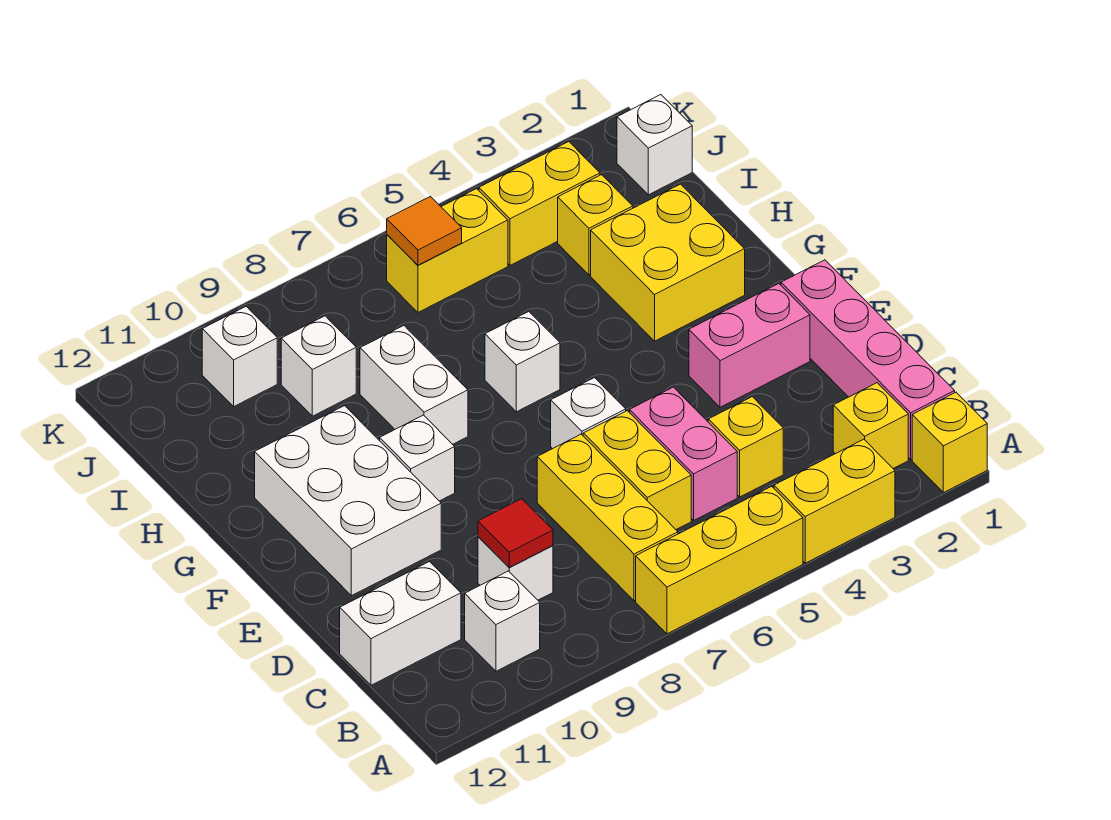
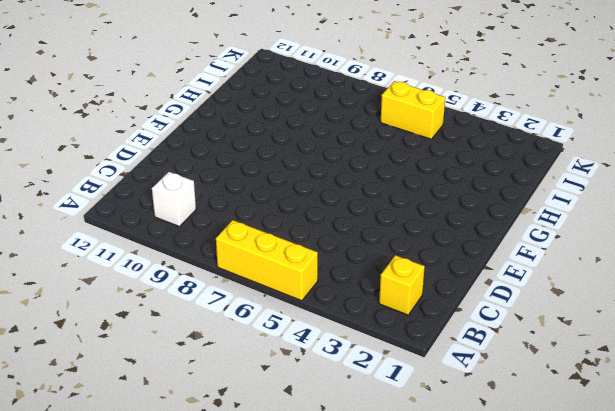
none -> yellow brick A1 level 1
none -> yellow brick A3:A4 level 1
none -> pink brick B1:E1 level 1

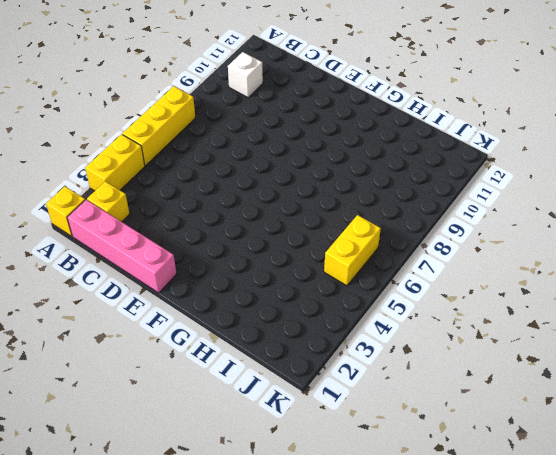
none -> yellow brick B7:D7 level 1
none -> yellow brick C4 level 1
none -> pink brick C5:D5 level 1

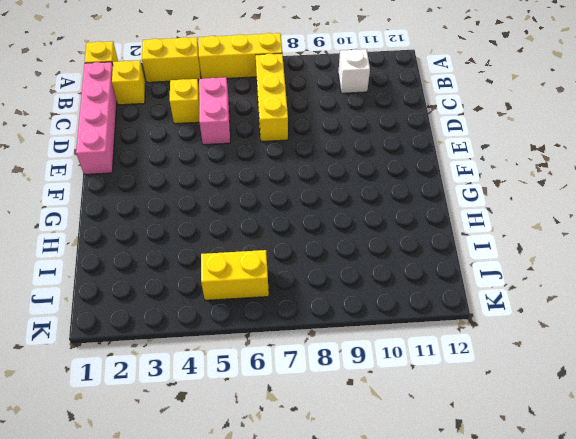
none -> yellow brick C6:D6 level 1
none -> white brick C9 level 1
none -> white brick C11:C12 level 1

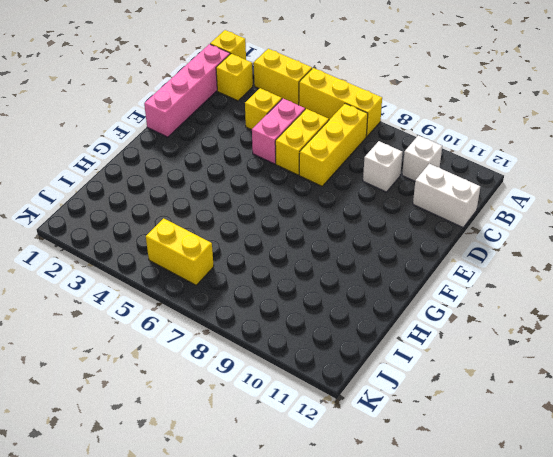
none -> pink brick E2:E3 level 1
none -> white brick E6 level 1
none -> white brick E10:G11 level 1

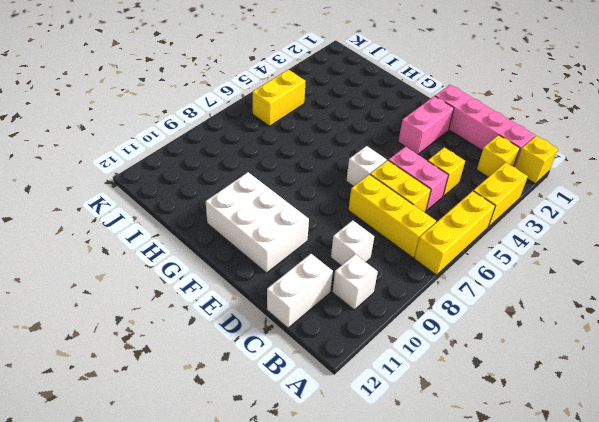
none -> white brick F9 level 1
none -> yellow brick G2:H3 level 1
none -> white brick G6 level 1

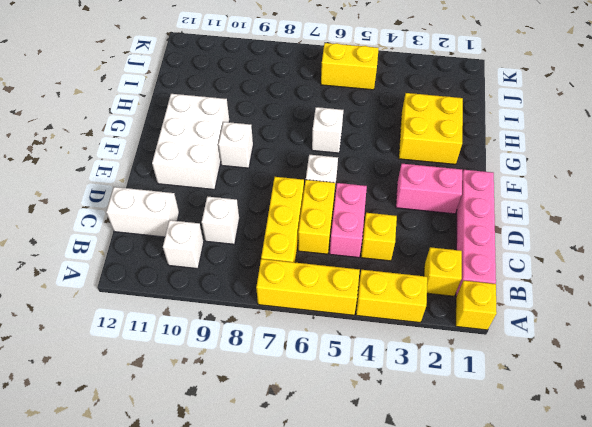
none -> white brick G8:H8 level 1
none -> yellow brick I3 level 1
none -> white brick I9 level 1

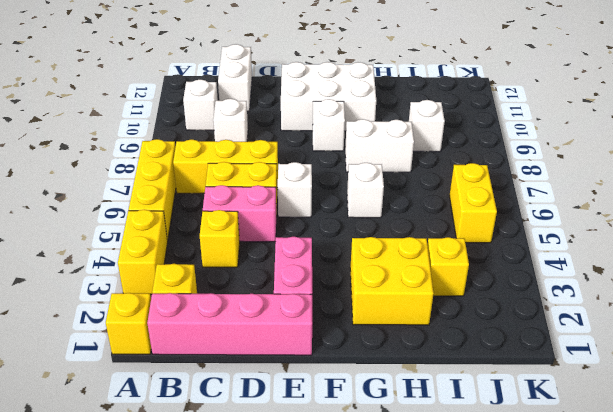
none -> white brick J1 level 1
none -> yellow brick J3:J4 level 1
none -> white brick J10 level 1

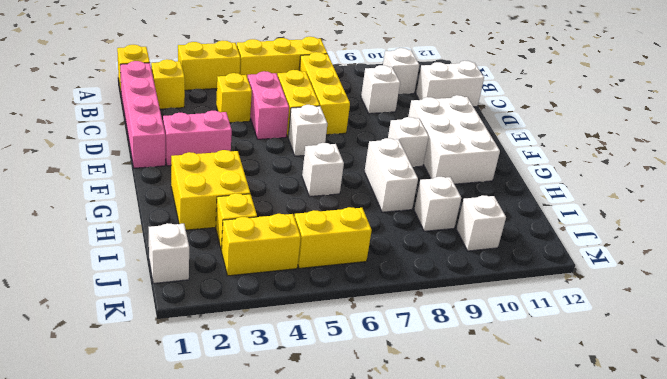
none -> red tile C9 level 2
none -> orange tile J6 level 2

